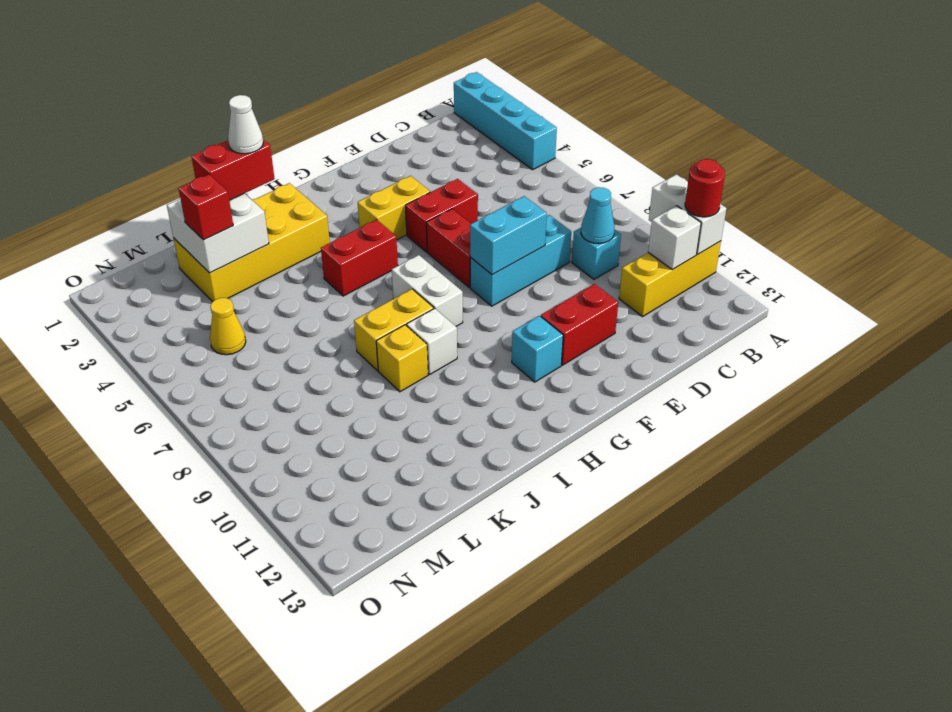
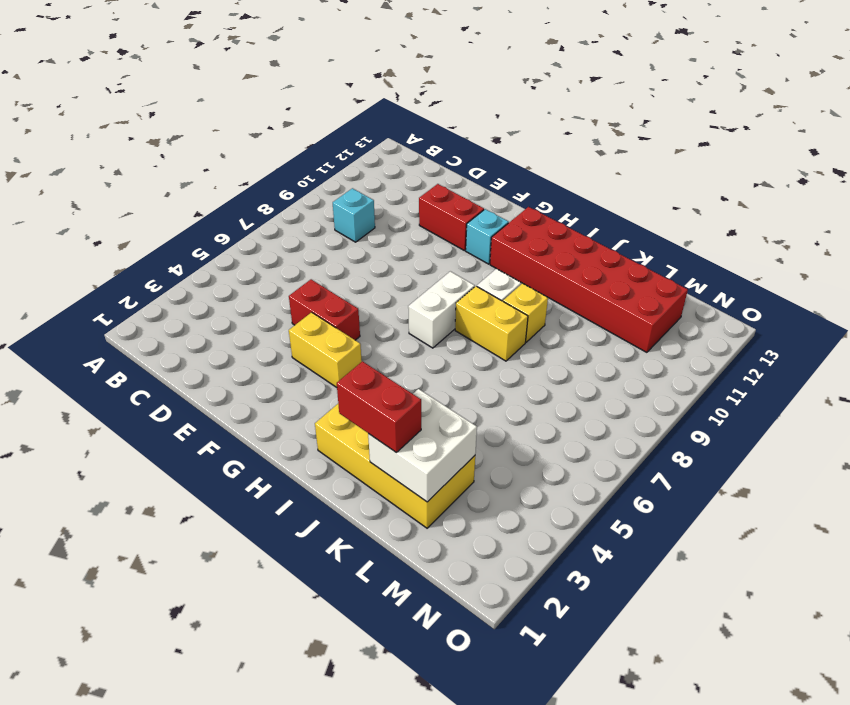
red brick H11:M12 level 1 -> none
none -> cyan brick A1:A4 level 1
none -> yellow brick A11:C11 level 1
none -> cyan brick D8:F8 level 1

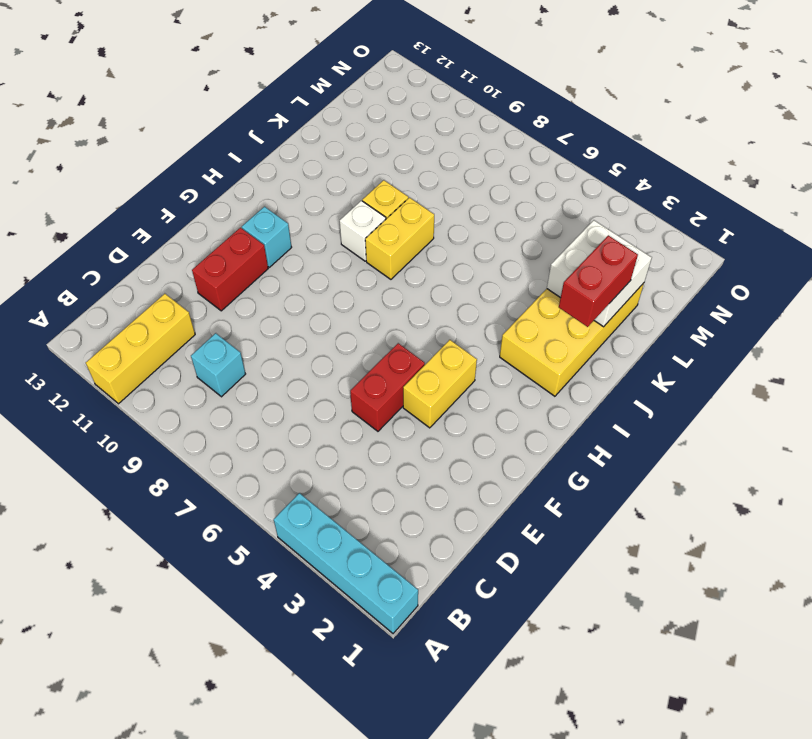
none -> cyan brick D8:F8 level 1
none -> red brick F6:F7 level 1
none -> red brick H5:I5 level 1

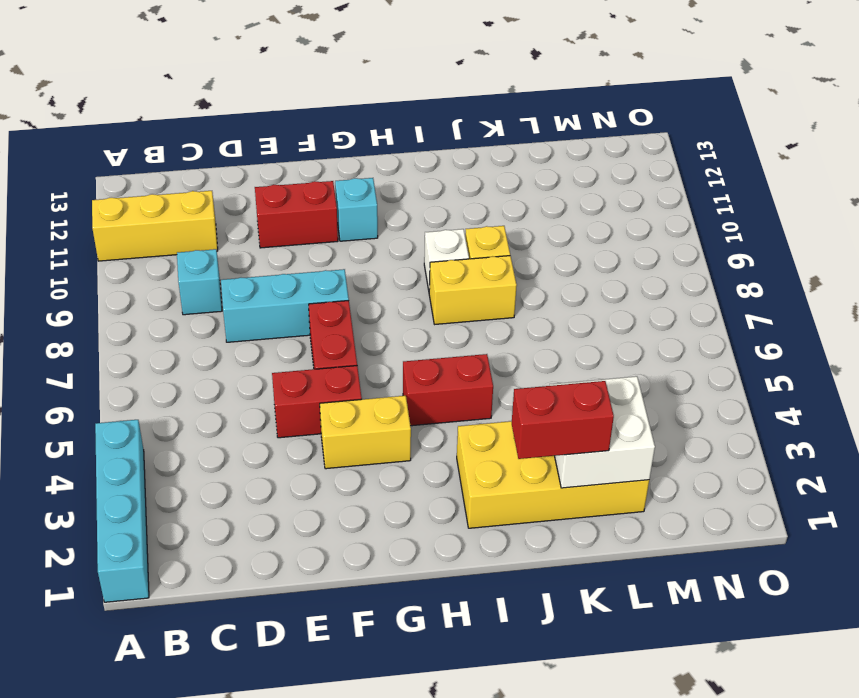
none -> white brick H7:H8 level 1
none -> yellow cone M5 level 1
none -> white brick A10:A11 level 2

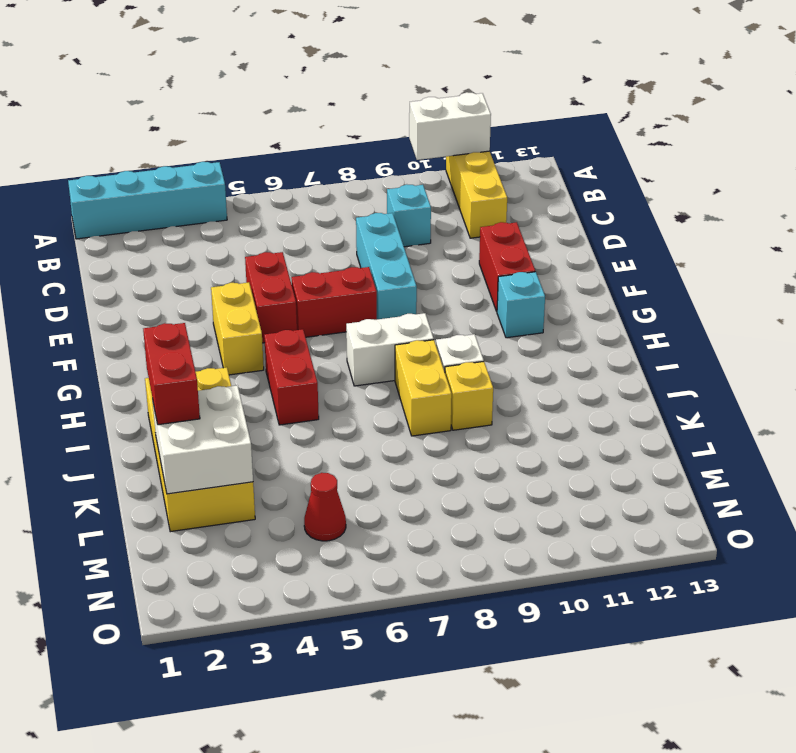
red cone M5 level 1 -> yellow cone M5 level 1
none -> white brick B11 level 2
none -> cyan cone C9 level 2
none -> cyan brick E8:F8 level 2

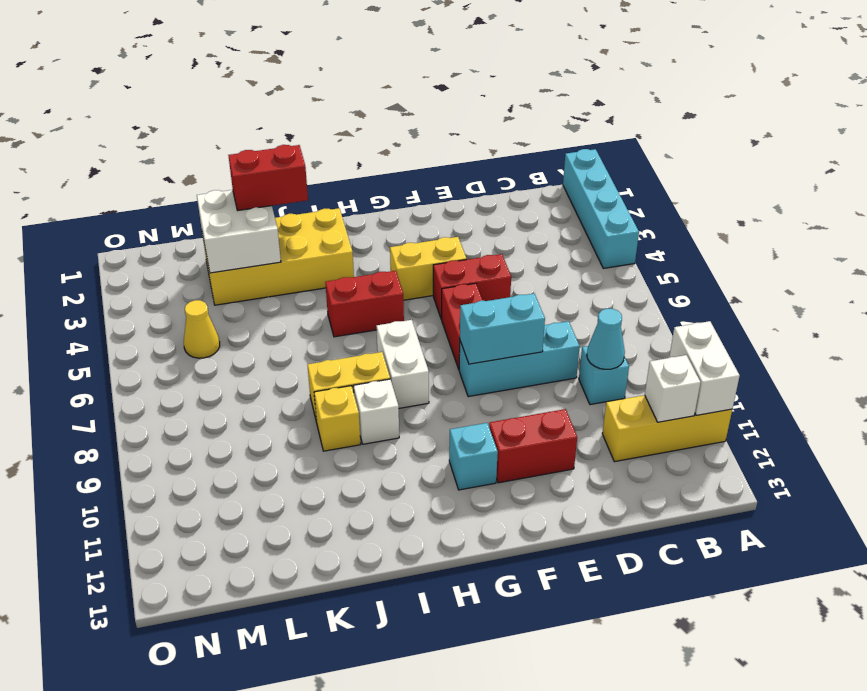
none -> red round brick A11 level 3
none -> red brick L3 level 3
none -> white cone J2 level 4

